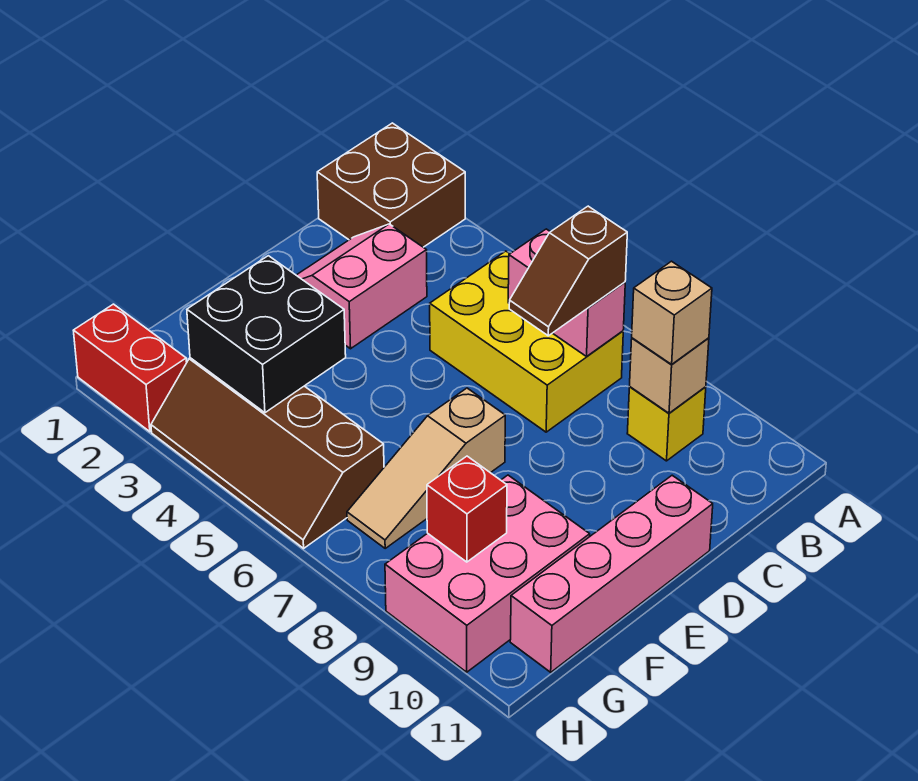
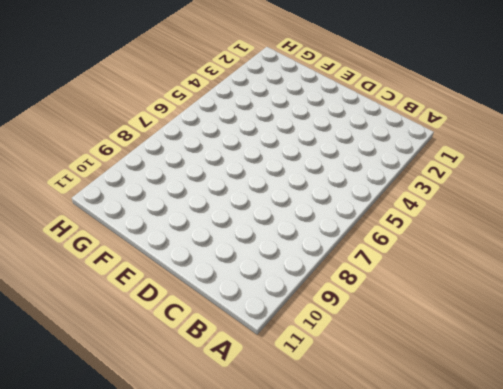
none -> brown brick A1:B2 level 1
none -> yellow brick B5:C7 level 1
none -> yellow brick B9 level 1

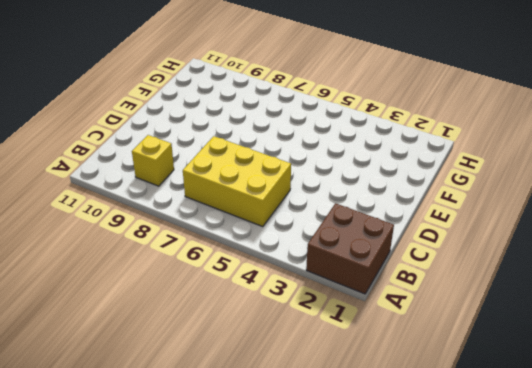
none -> pink slope C2:D3 level 1 top 3
none -> pink brick D11:G11 level 1
none -> tan slope E7:G7 level 1 top E

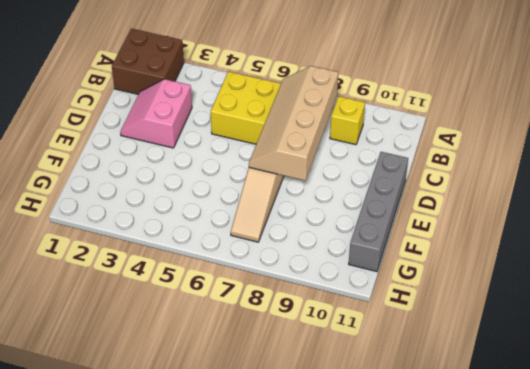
tan slope B7:E8 level 2 top 8 -> pink brick B6:B7 level 2
grey brick D11:G11 level 1 -> pink brick D11:G11 level 1
none -> pink brick F9:H10 level 1
none -> brown slope G3:H6 level 1 top G
none -> red brick H1:H2 level 1

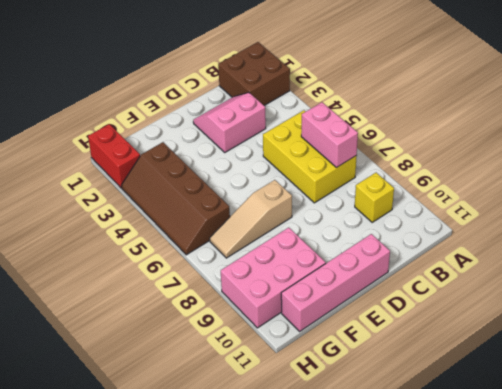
none -> tan brick B9 level 2
none -> black brick F3:G4 level 2
none -> red brick G9 level 2

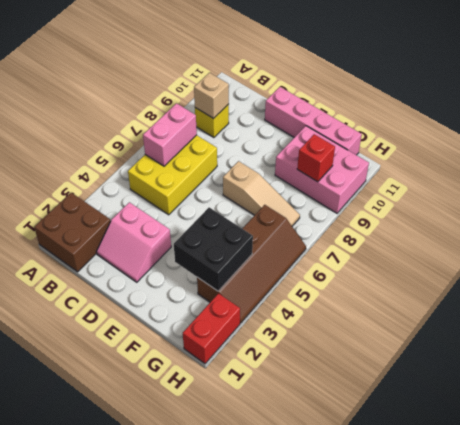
none -> brown slope B7:C7 level 3 top B
none -> tan brick B9 level 3

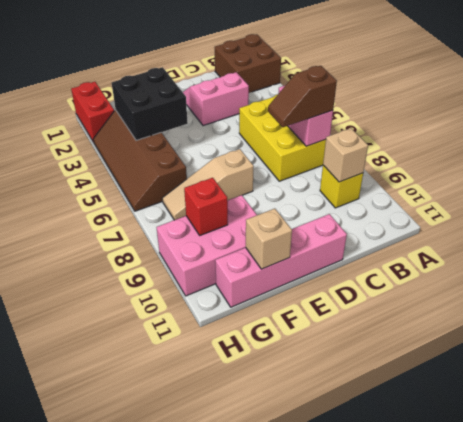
tan brick F11 level 2 -> tan brick B9 level 3

